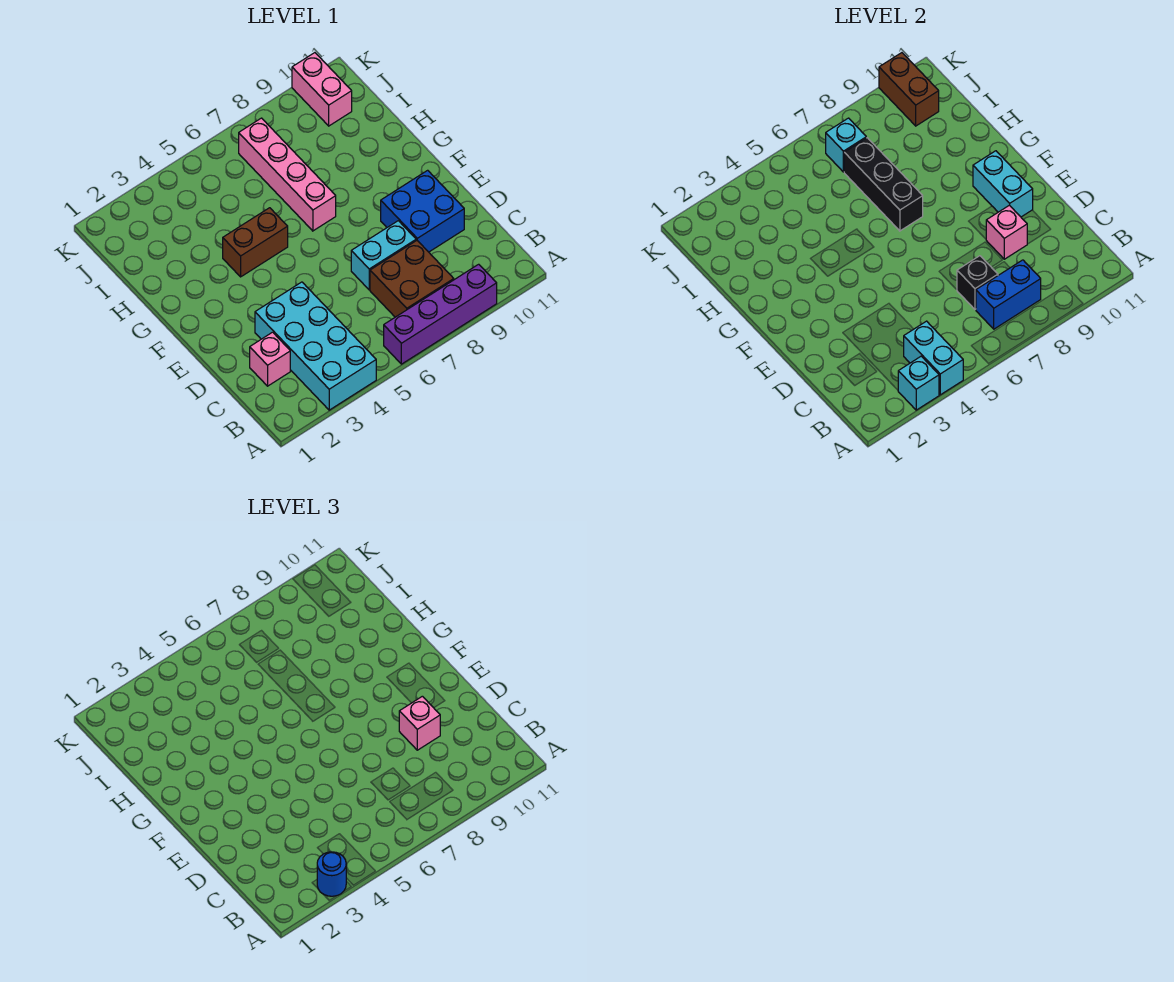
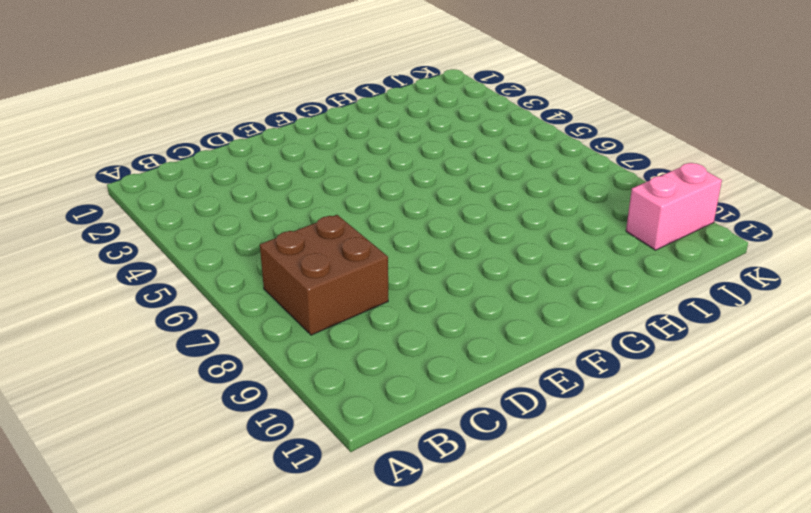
none -> cyan brick A3:D4 level 1
none -> purple brick A6:A9 level 1
none -> pink brick C2 level 1

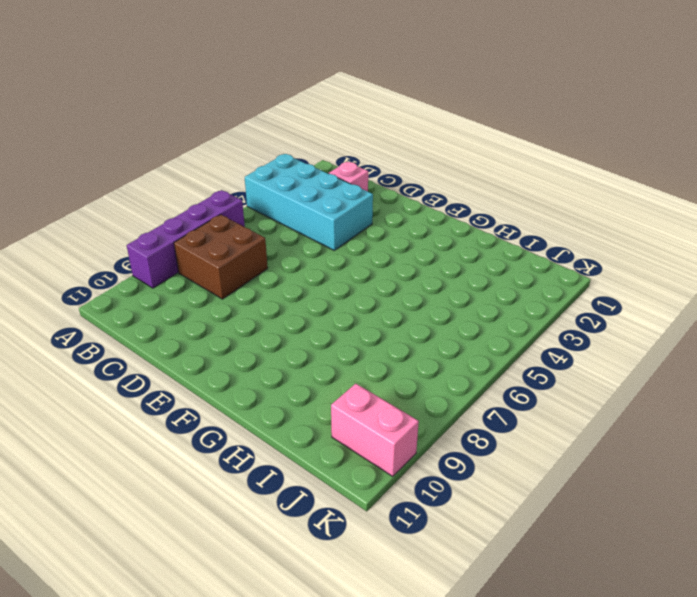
none -> cyan brick D7:D8 level 1
none -> blue brick D9:E10 level 1
none -> brown brick G4:G5 level 1

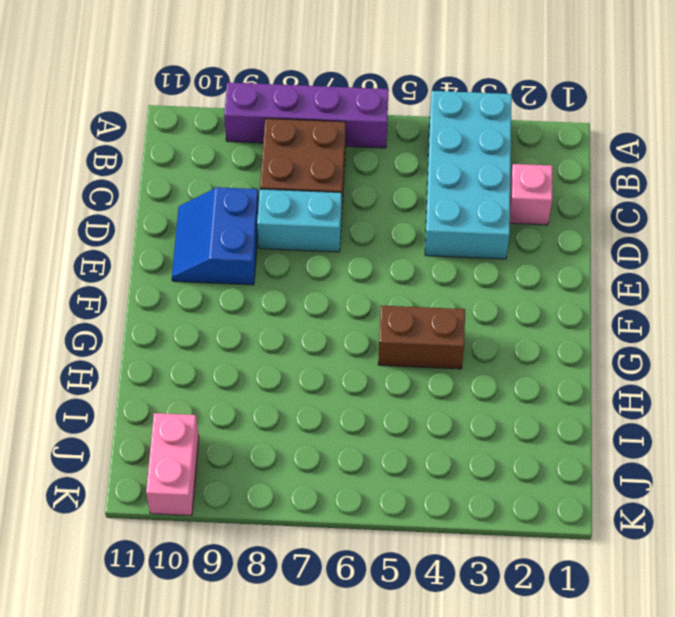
blue slope D9:E10 level 1 top 9 -> blue brick D9:E10 level 1
none -> pink brick G7:J7 level 1
none -> cyan brick A3 level 2
none -> cyan brick A4:B4 level 2

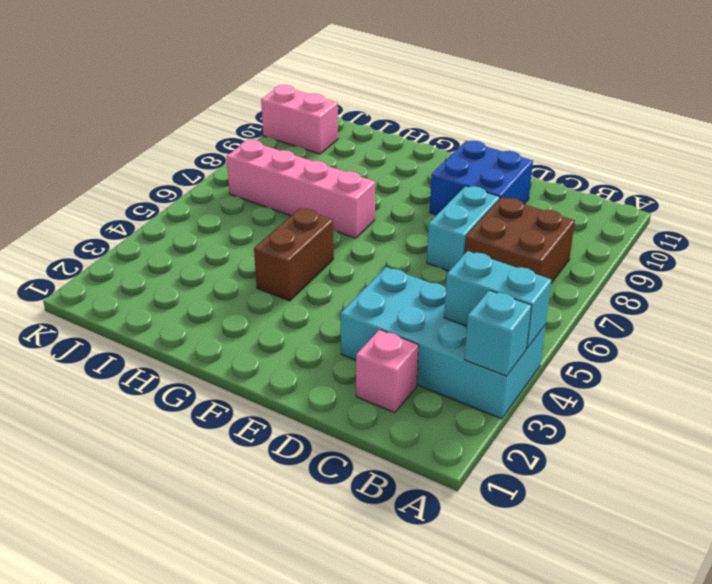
none -> purple brick A6:A9 level 1
none -> blue brick B7:B8 level 2
none -> black brick C7 level 2

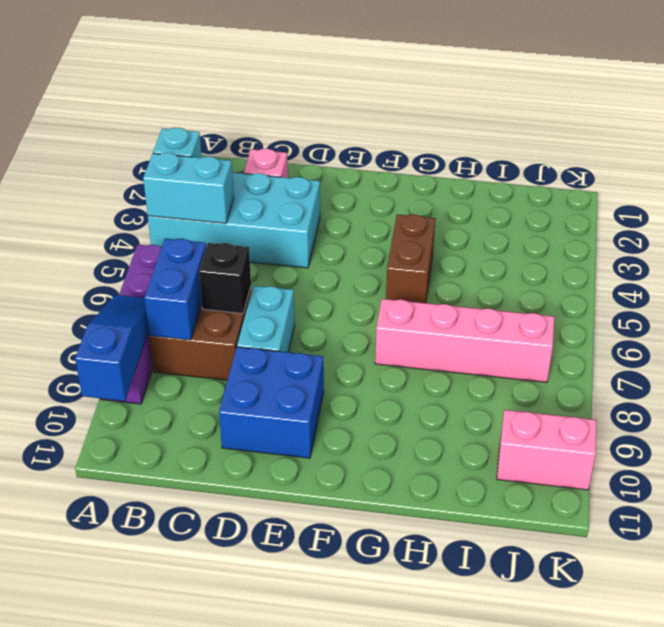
blue slope A8:A10 level 2 top 10 -> none
none -> pink brick D9 level 2
none -> cyan brick E10:F10 level 2
none -> black brick G7:I7 level 2

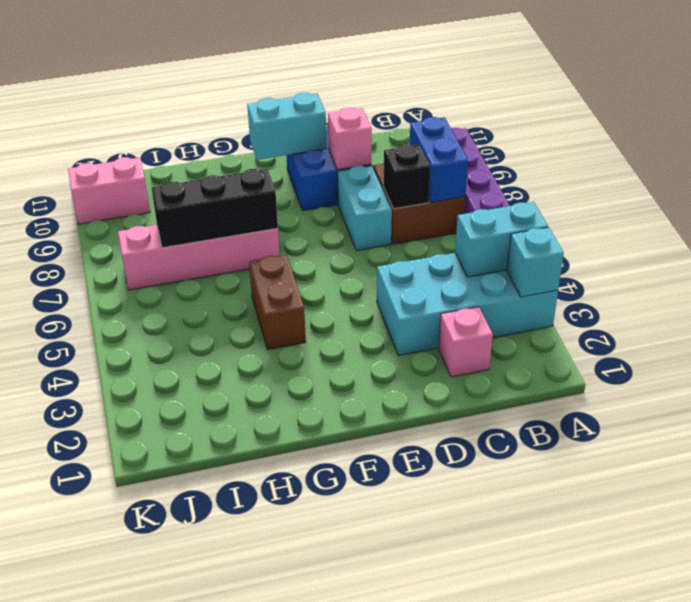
none -> cyan brick J7 level 2
none -> brown brick J10:K10 level 2
none -> blue round brick A3 level 3

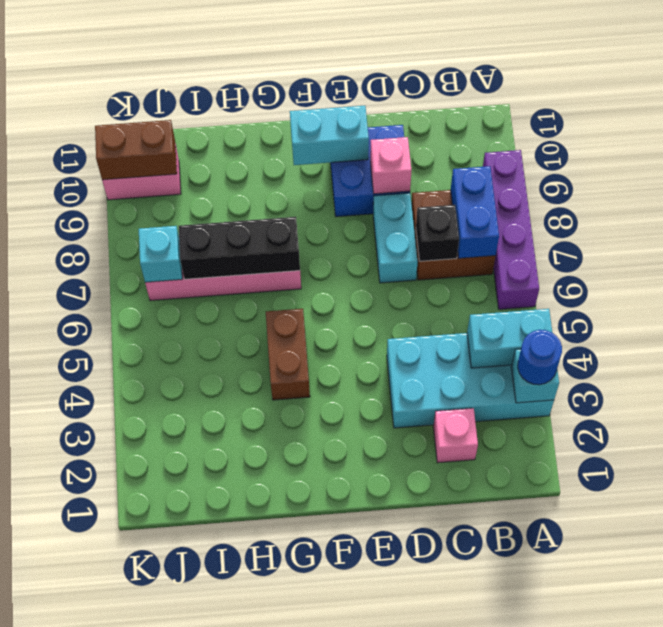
none -> pink brick D9 level 3

